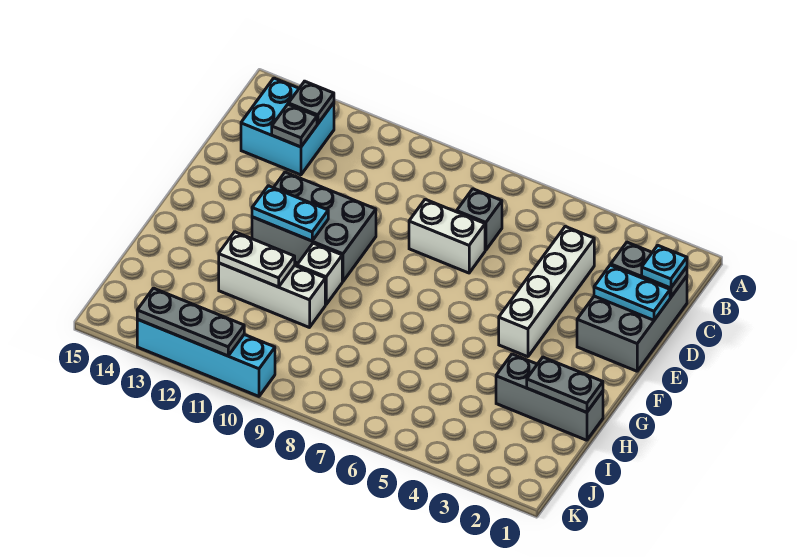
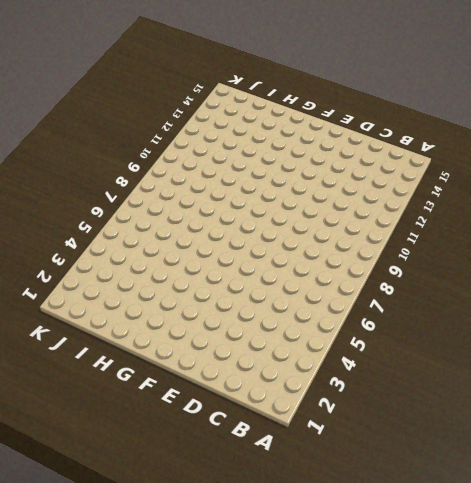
none -> cyan brick B13:C14 level 1
none -> grey brick C1:E2 level 1
none -> white brick C4:F4 level 1

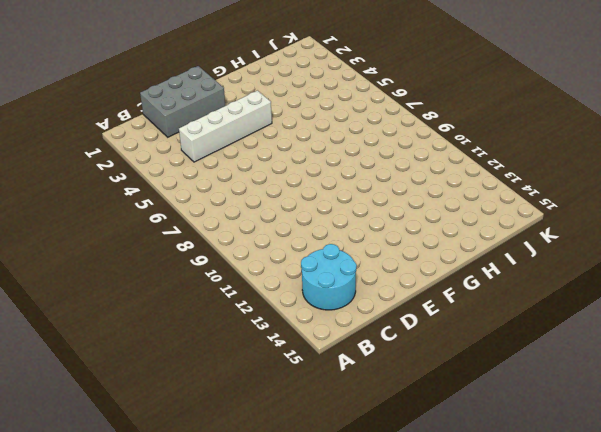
cyan round brick B13:C14 level 1 -> cyan brick B13:C14 level 1
none -> grey brick C7 level 1
none -> white brick D7:D8 level 1
none -> grey brick E10:F12 level 1

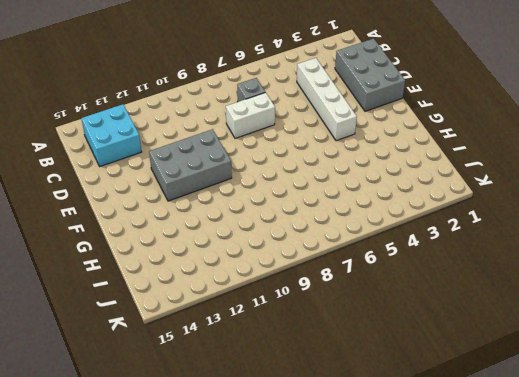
none -> white brick G10 level 1
none -> grey brick H1:H3 level 1
none -> white brick H10:H12 level 1

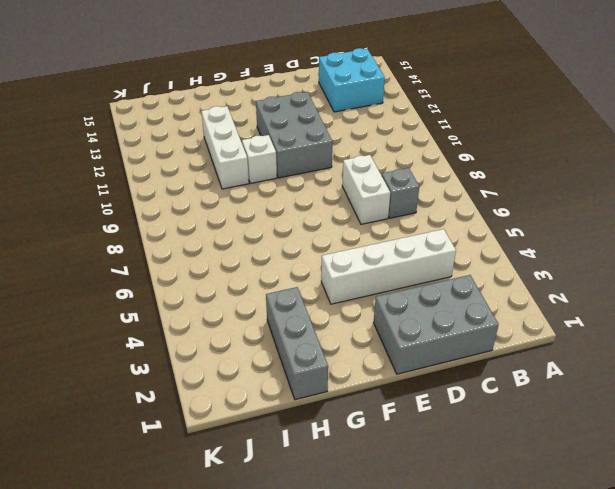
none -> cyan brick K10:K13 level 1
none -> grey plate B13 level 2
none -> grey plate C1:C2 level 2

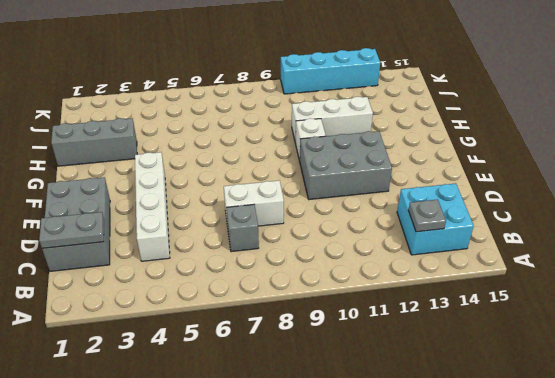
none -> grey plate C13 level 2
none -> cyan plate D1:D2 level 2
none -> cyan plate F11:F12 level 2

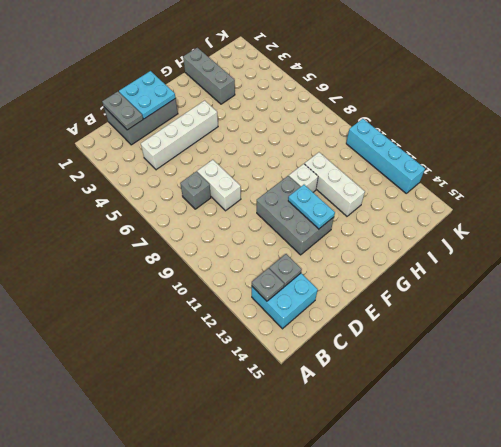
cyan plate D1:E2 level 2 -> cyan plate D1:D2 level 2
none -> grey plate H1:H2 level 2
none -> white plate H11:H12 level 2
none -> grey plate K11:K13 level 2

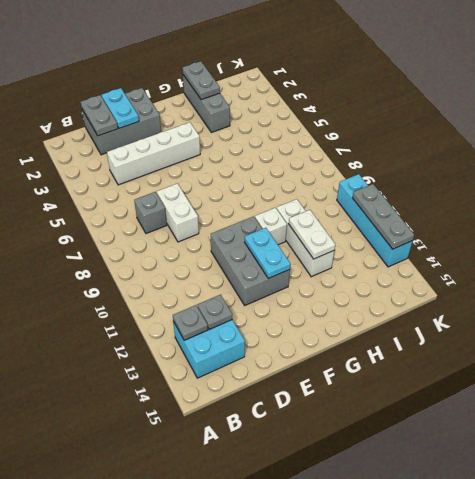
none -> cyan plate C1 level 3

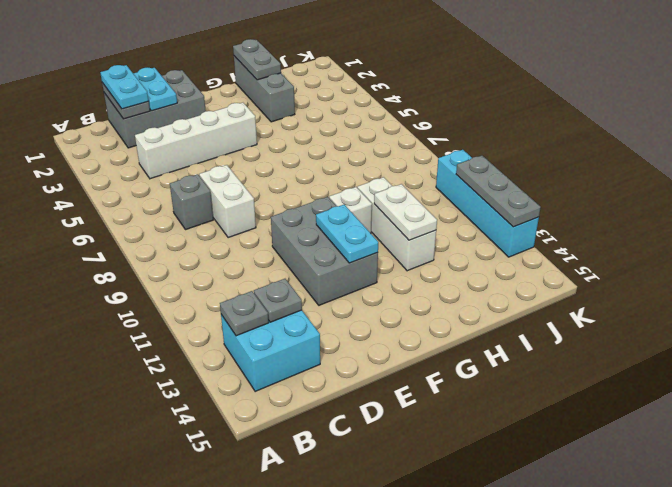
cyan plate C1:C2 level 3 -> cyan plate C1 level 3

